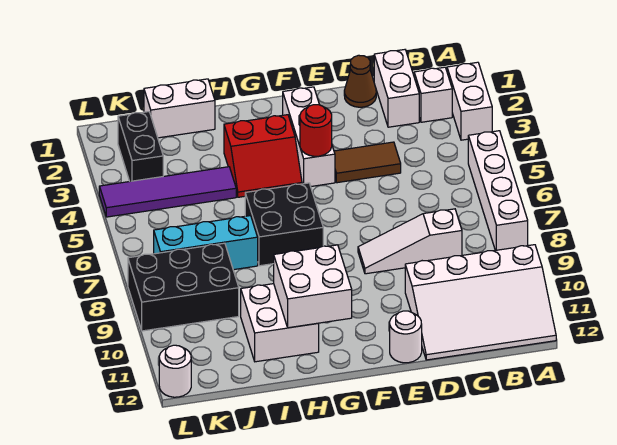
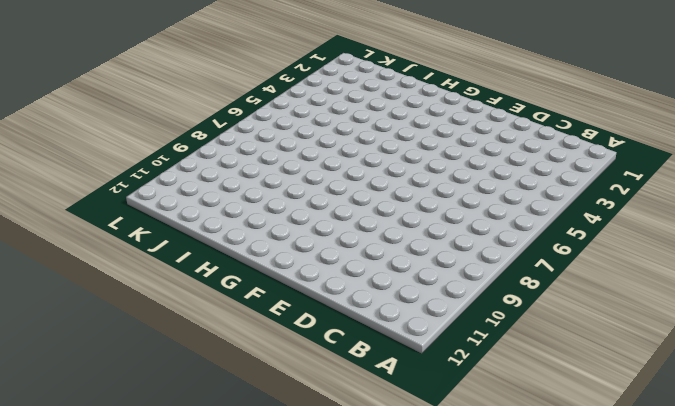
none -> white brick A2:A3 level 1
none -> white brick A5:A8 level 1
none -> white slope A10:D12 level 1 top 10

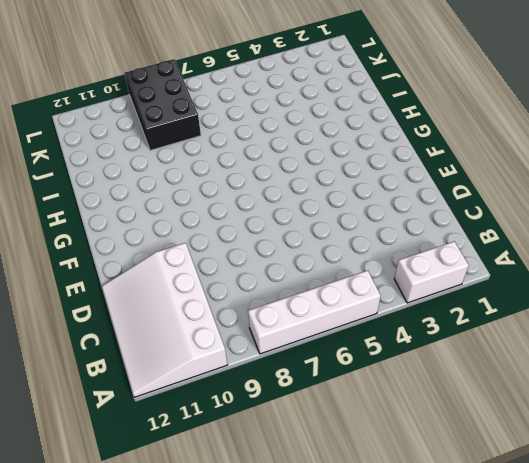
none -> white brick B2 level 1
none -> white brick C1:C2 level 1
none -> white slope C8:E8 level 1 top C

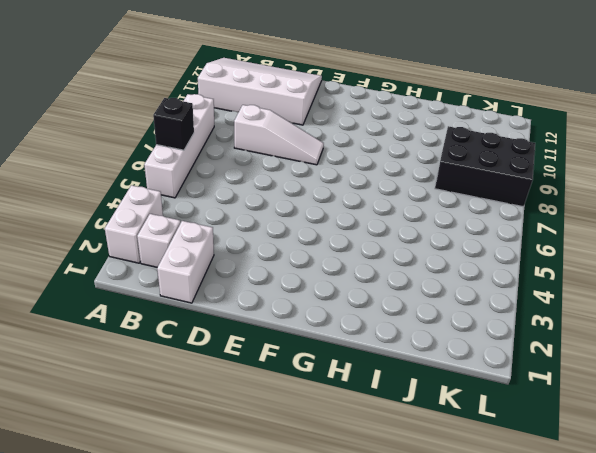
black brick A6 level 2 -> none
none -> brown cone D1 level 1
none -> brown tile D4:E4 level 1
none -> white round brick E12 level 1

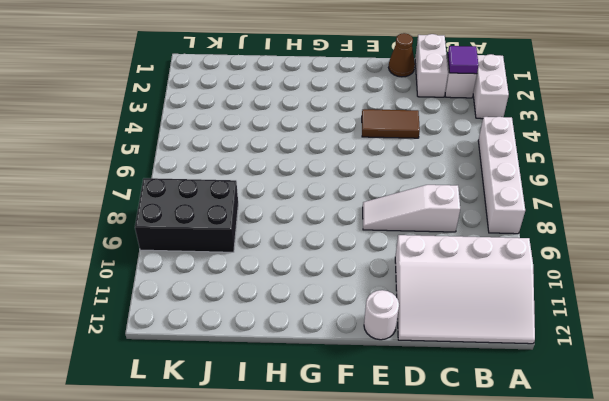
purple tile B2 level 2 -> none
none -> white brick F2:F4 level 1
none -> red slope G3:H4 level 1 top 3
none -> black brick G6:H7 level 1

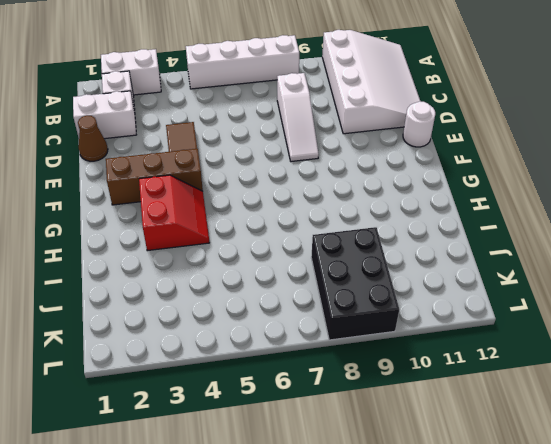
brown brick F2:F4 level 1 -> white brick F2:F4 level 1
none -> black brick G6:H7 level 1
none -> white brick H10:I11 level 1
none -> white brick I1:J1 level 1

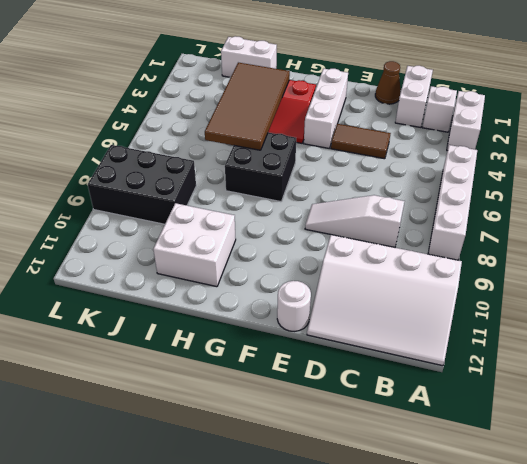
brown tile H3:I6 level 2 -> none
none -> purple tile I4:L4 level 1
none -> cyan brick I7:K7 level 1
none -> black brick K2:K3 level 1

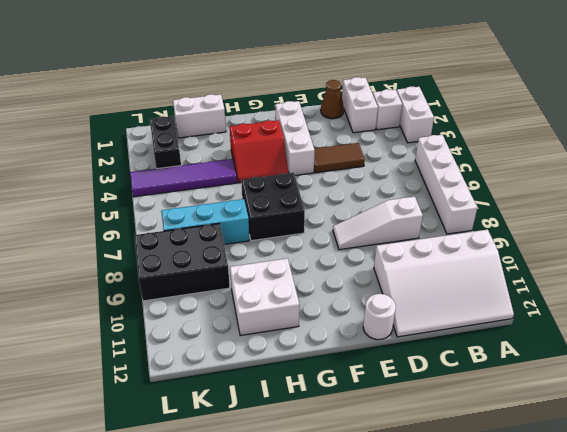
none -> white round brick L12 level 1
none -> red round brick F4 level 2
none -> white brick G10:H11 level 2

